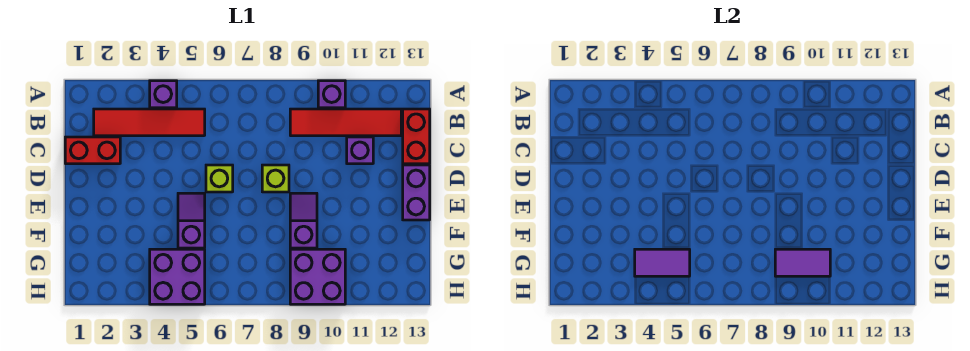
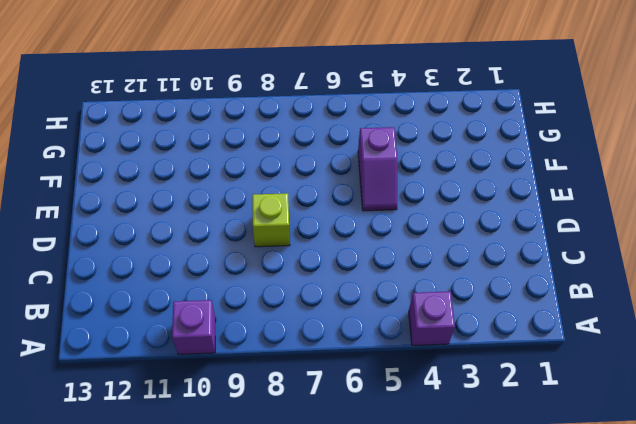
none -> red tile B2:B5 level 1
none -> red tile B9:B12 level 1
none -> red brick B13:C13 level 1

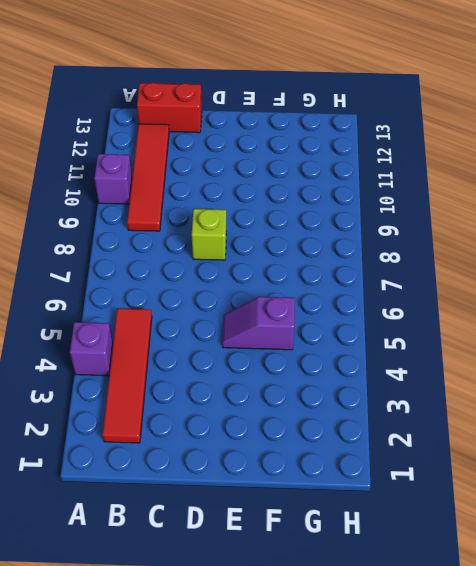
none -> red brick C1:C2 level 1
none -> purple brick C11 level 1
none -> lime brick D6 level 1

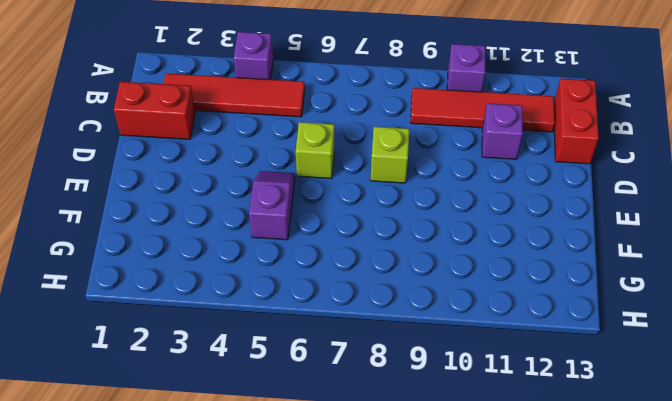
none -> purple brick D13:E13 level 1
none -> purple slope E9:F9 level 1 top F
none -> purple brick G4:H5 level 1

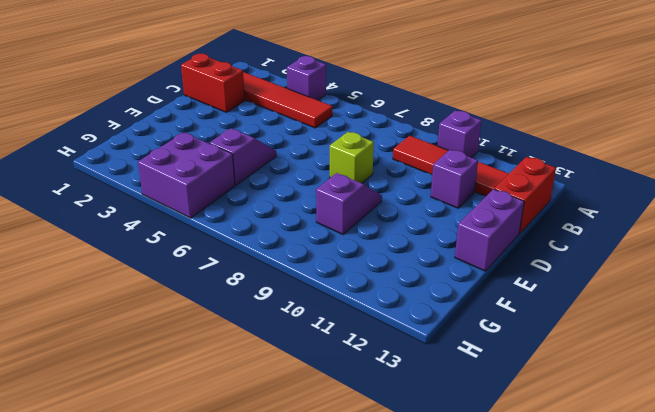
none -> lime brick D6 level 1
none -> purple brick G9:H10 level 1
none -> purple tile G4:G5 level 2

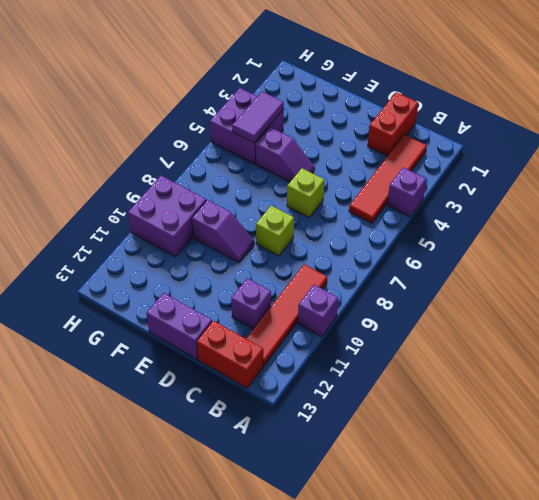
none -> purple tile G9:G10 level 2

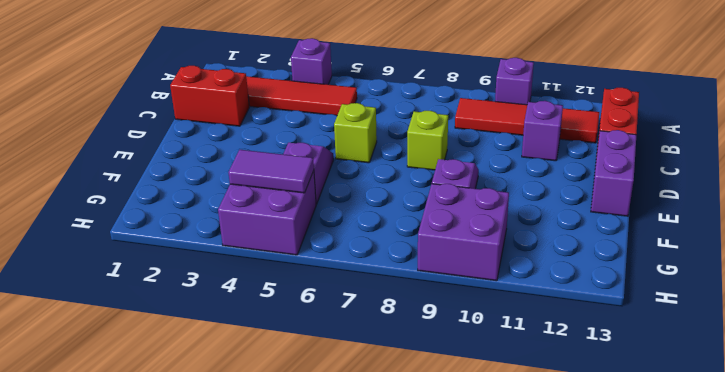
none -> purple tile G9:G10 level 2

